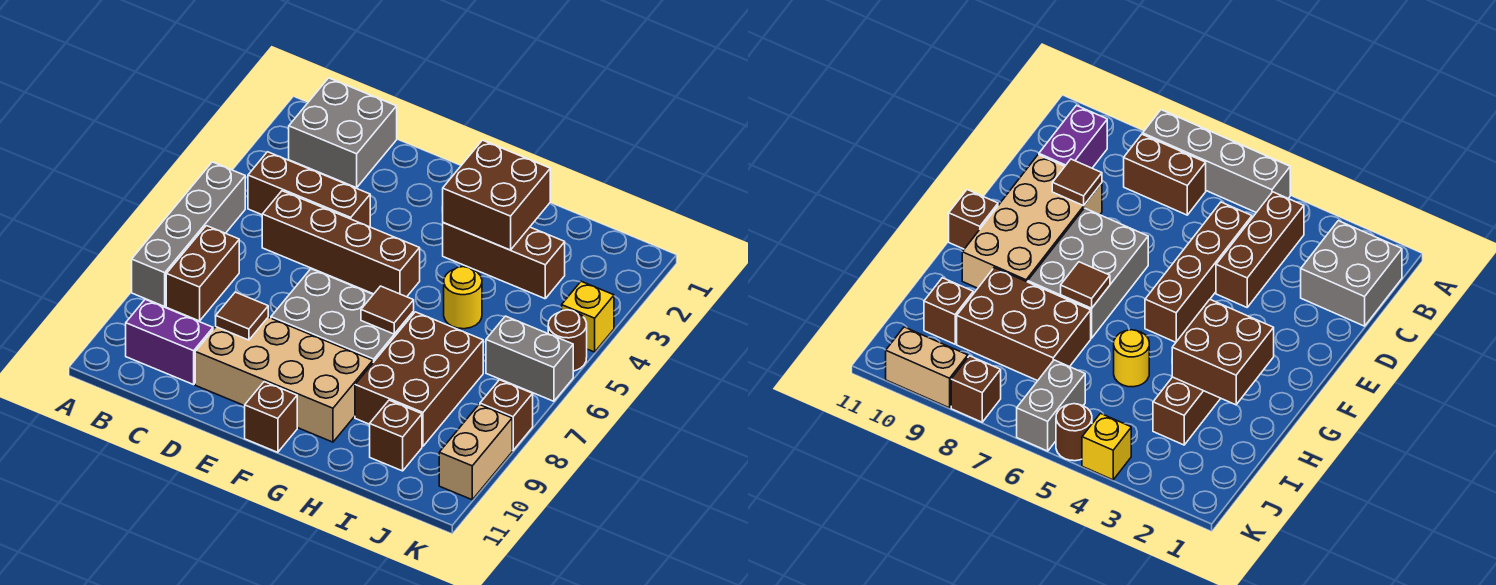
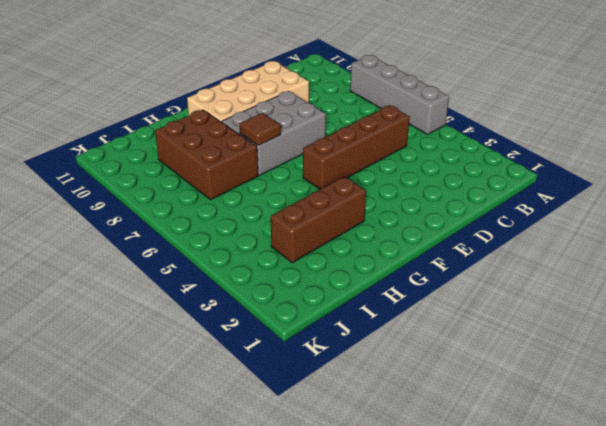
none -> grey brick B1:C2 level 1
none -> brown brick B4:D4 level 1
none -> brown brick B7:B8 level 1

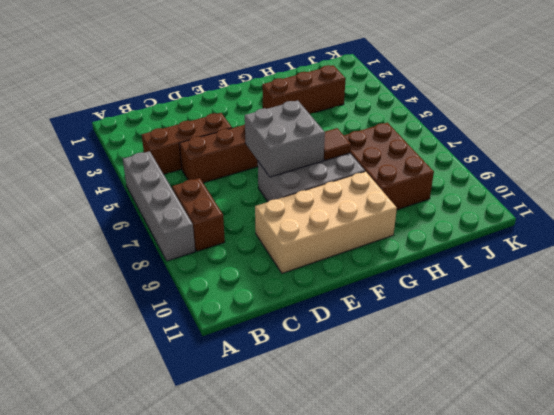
grey brick E6:F7 level 2 -> grey brick B1:C2 level 1
none -> purple brick B10:C10 level 1
none -> brown brick F11 level 1
none -> yellow round brick H5 level 1

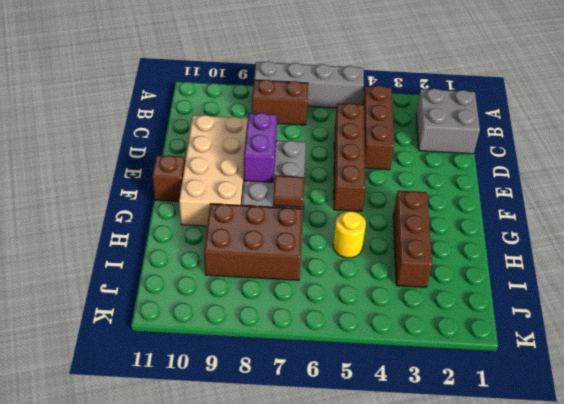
purple brick E8:F8 level 2 -> purple brick B10:C10 level 1
none -> brown brick I10 level 1
none -> grey brick J6:K6 level 1
none -> yellow brick K4 level 1

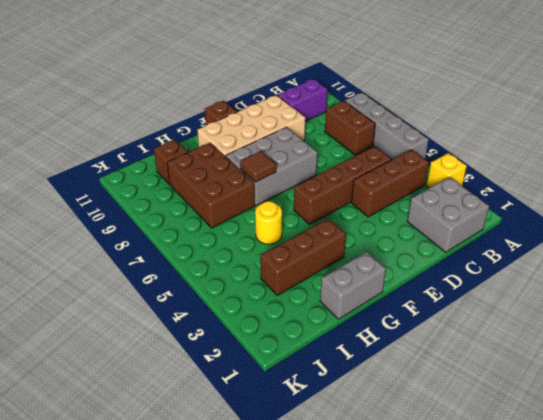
yellow brick A3 level 1 -> yellow brick K4 level 1
grey brick G1:H1 level 1 -> grey brick J6:K6 level 1
none -> brown round brick K5 level 1
none -> brown brick K8 level 1
none -> tan brick K9:K10 level 1

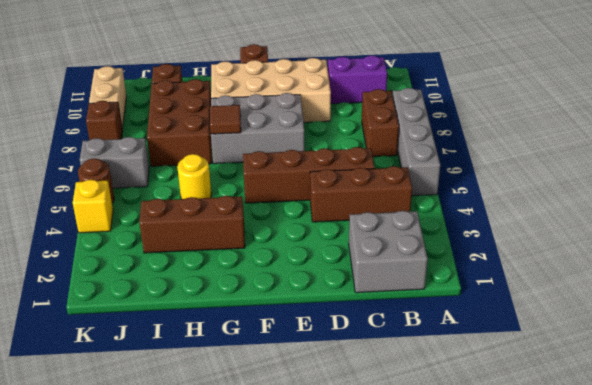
none -> brown tile D9 level 2
none -> brown brick G2:H3 level 2

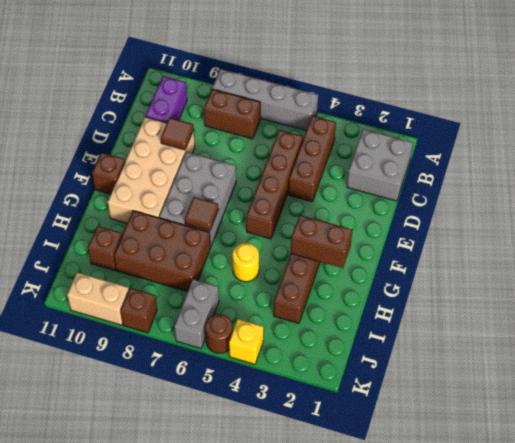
brown brick G2:G3 level 2 -> brown brick G2:H3 level 2

